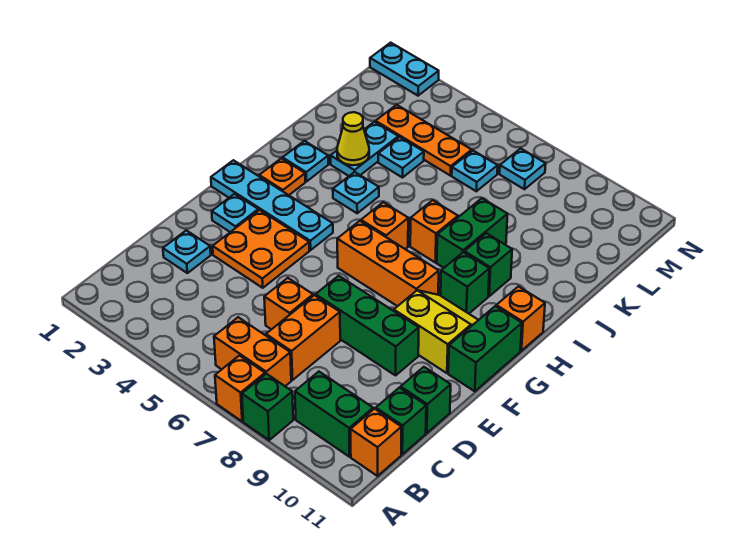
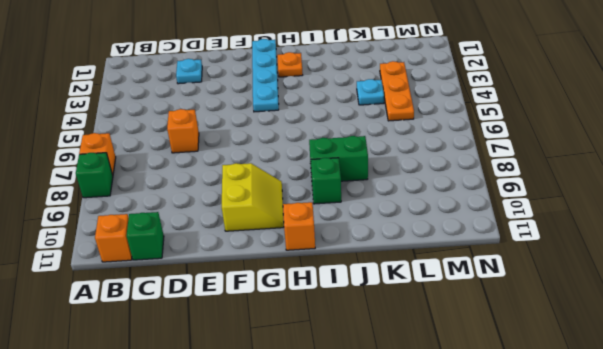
none -> orange brick B6:B7 level 1
none -> green brick B9:B10 level 1
none -> orange brick C7:D7 level 1
none -> green brick D11 level 1

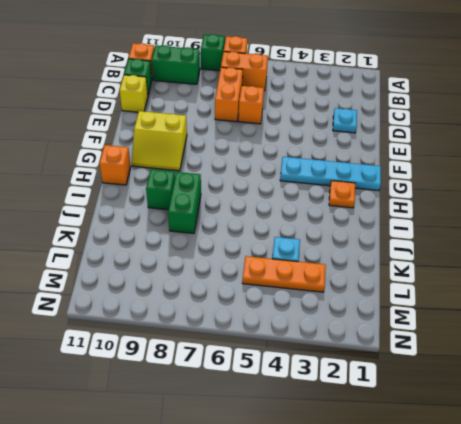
yellow brick D11 level 1 -> green brick D11 level 1
none -> orange plate E3:F4 level 1
none -> green brick E7:E9 level 1
none -> cyan plate F2 level 1
none -> green brick F11:G11 level 1

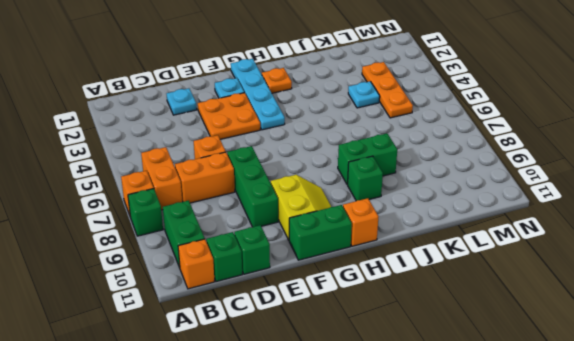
none -> orange brick G6:G8 level 1
none -> orange brick H6 level 1
none -> green brick H9 level 1
none -> cyan plate I2 level 1

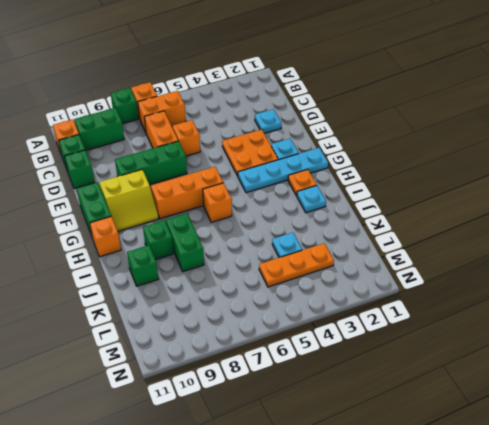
green brick J10 level 1 -> green brick H9 level 1
none -> cyan plate I4 level 1
none -> orange brick I7 level 1
none -> cyan plate J3:K3 level 1
none -> cyan plate L6 level 1

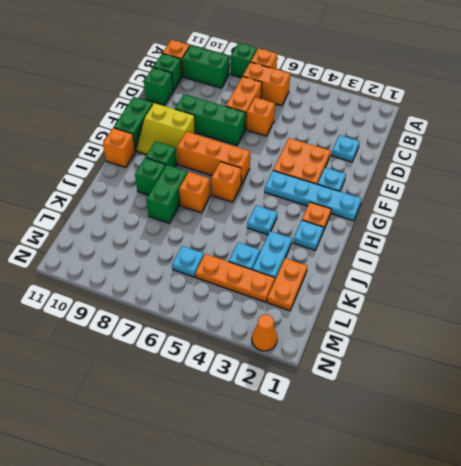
orange plate K2:L2 level 1 -> none
orange cone N2 level 1 -> cyan plate N1:N2 level 1
none -> cyan plate M7 level 1
none -> yellow cone J3 level 2

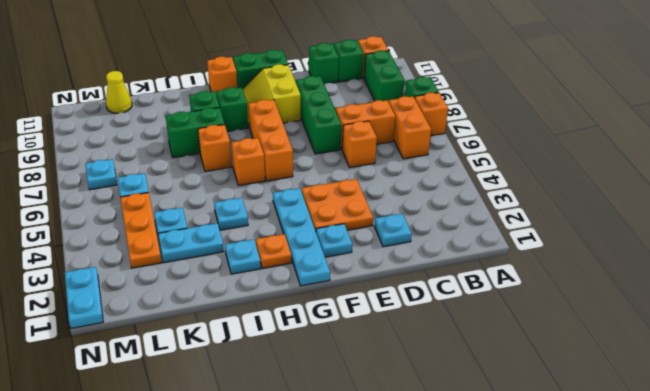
yellow cone L11 level 1 -> yellow cone J3 level 2

